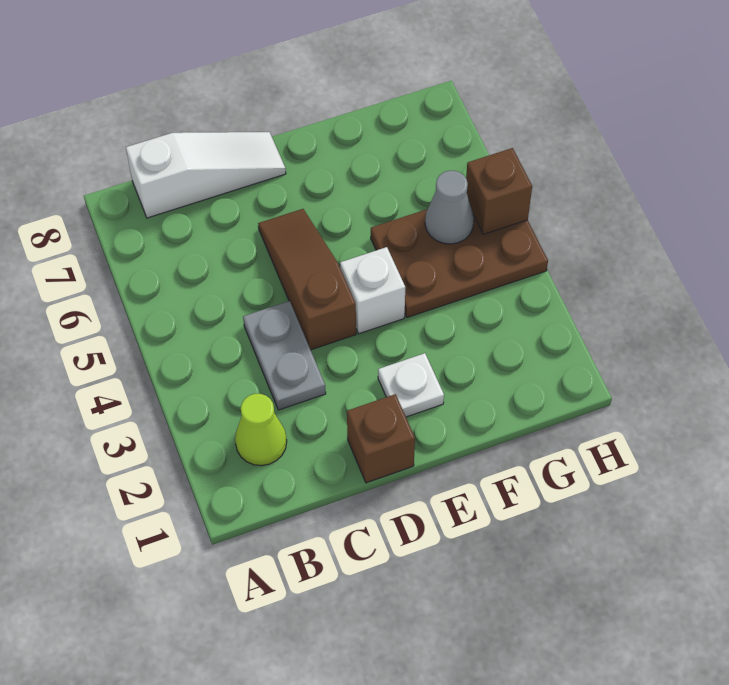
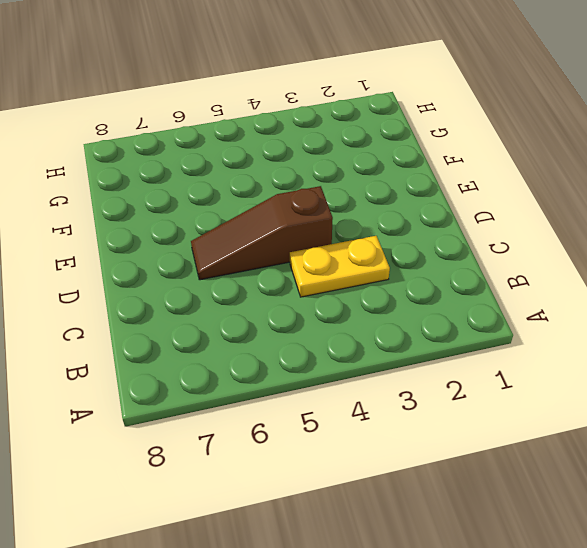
yellow plate C3:C4 level 1 -> grey plate C3:C4 level 1
none -> lime cone B2 level 1
none -> white slope B8:D8 level 1 top B

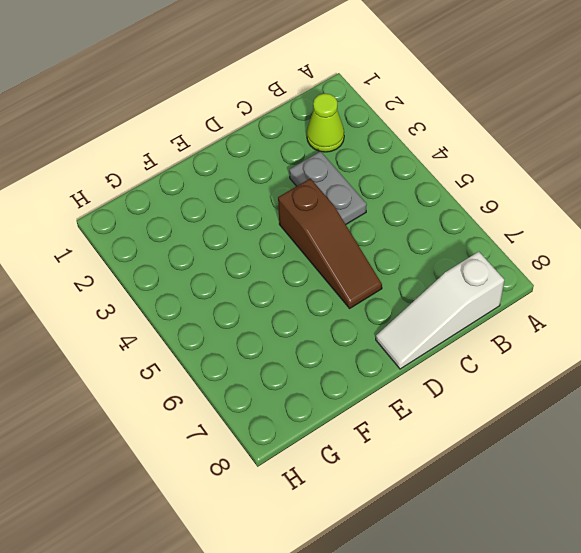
none -> brown brick D1 level 1
none -> white plate E2 level 1

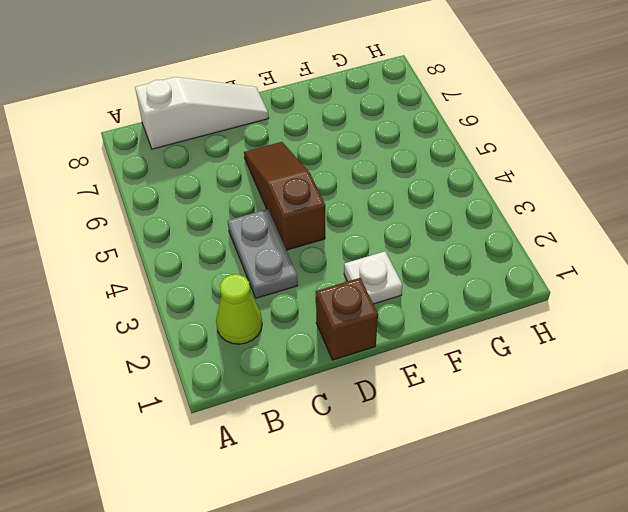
none -> white brick E4 level 1
none -> brown plate F4:H5 level 1

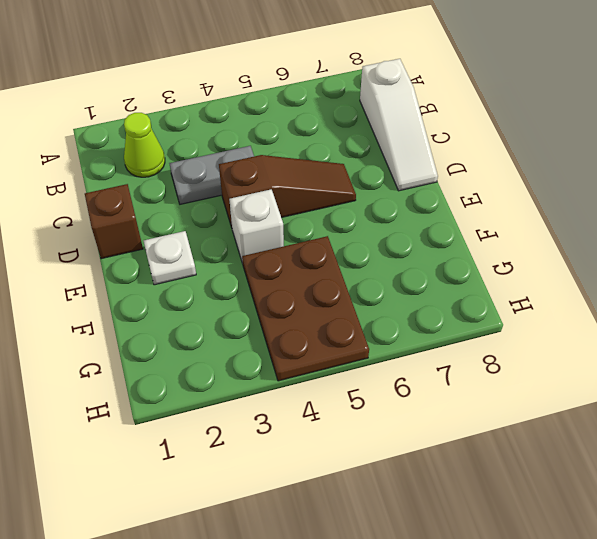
none -> grey cone G5 level 2
none -> brown brick H5 level 2

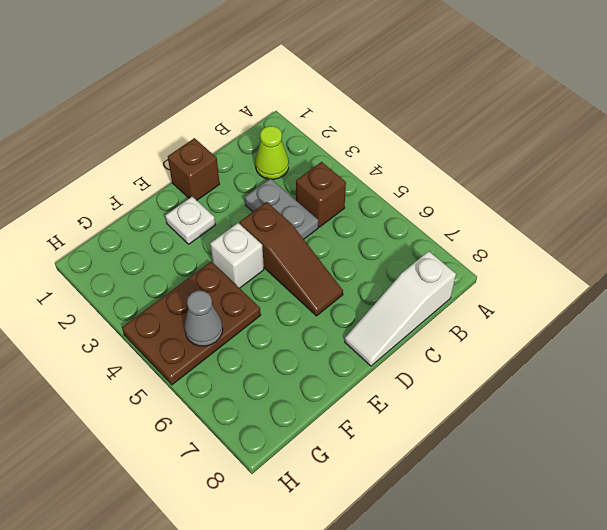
brown brick B4 level 1 -> brown brick H5 level 2

